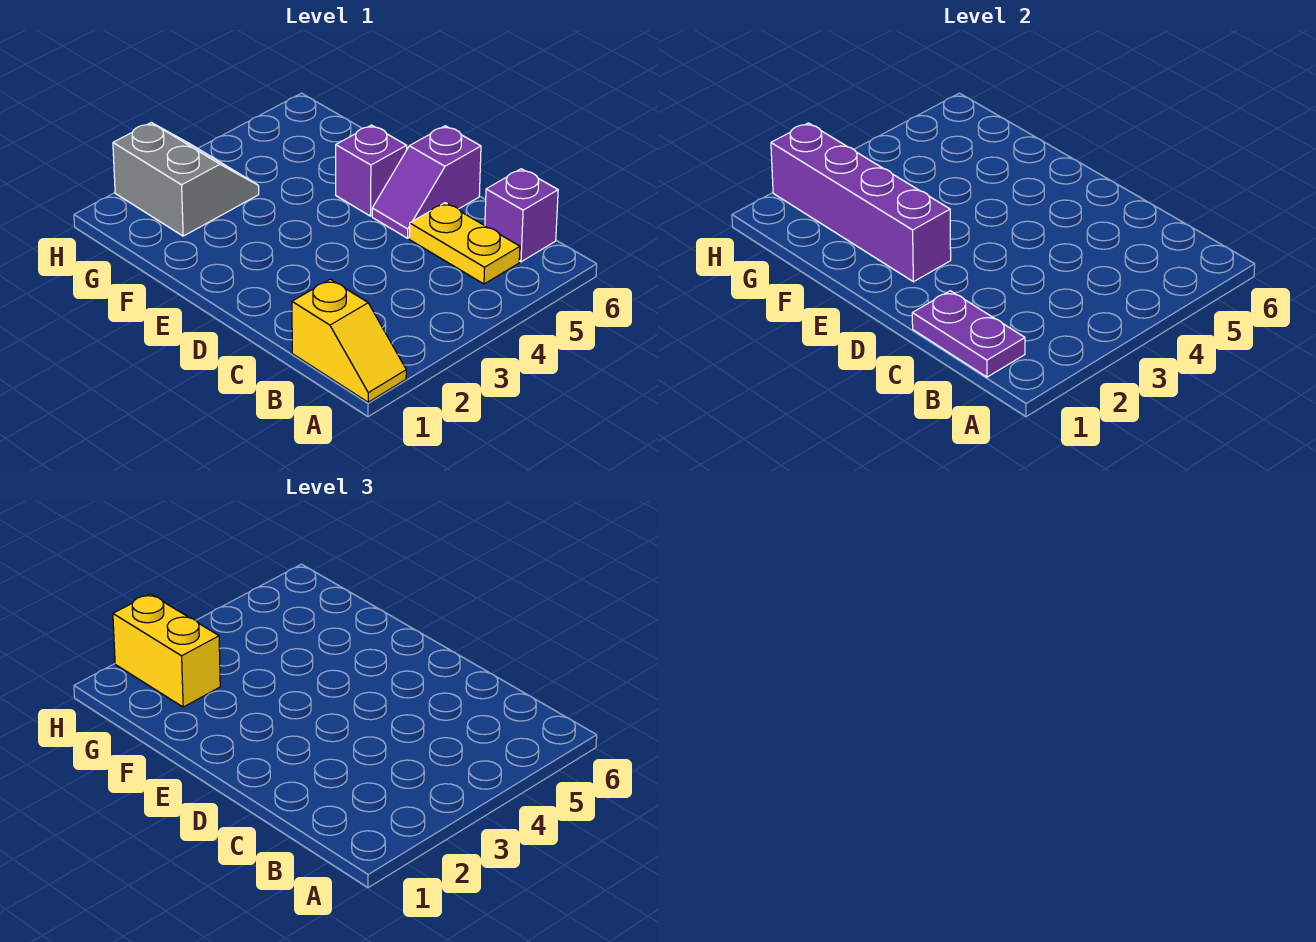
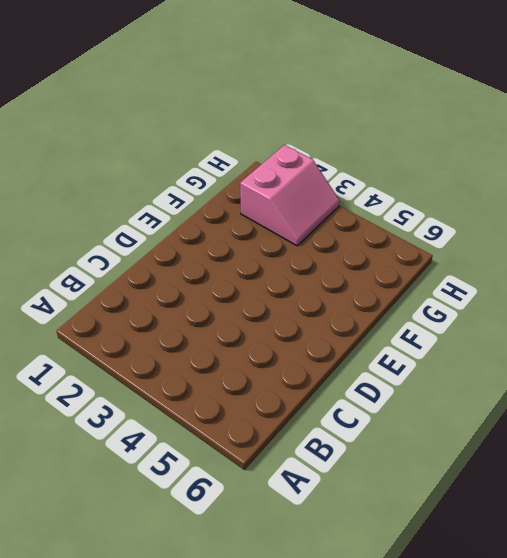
pink slope G2:H3 level 1 top 2 -> grey slope G2:H3 level 1 top 2
none -> yellow slope A1:B1 level 1 top B
none -> yellow plate B5:C5 level 1

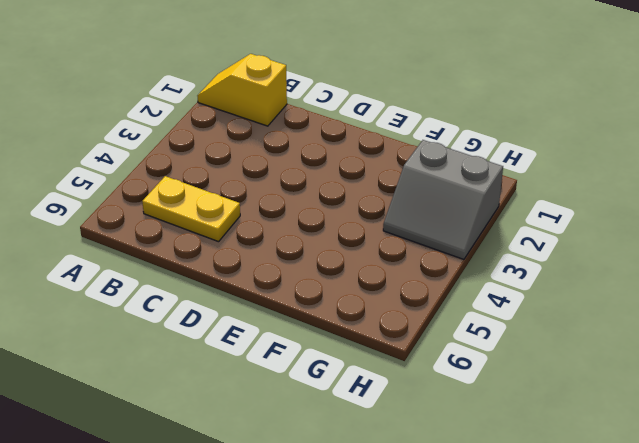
none -> purple brick B6 level 1
none -> purple slope D5:D6 level 1 top 6

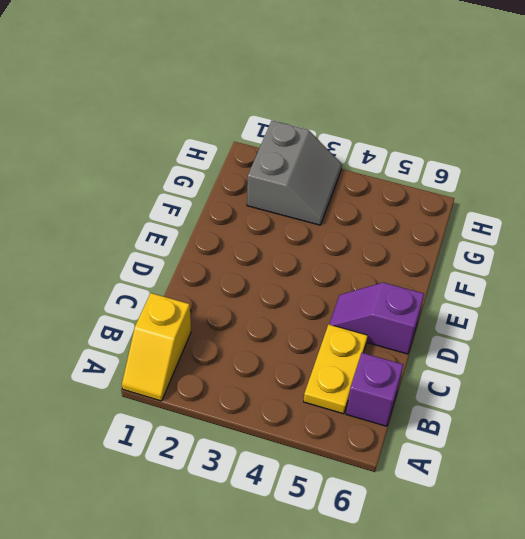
none -> purple brick E5 level 1
none -> purple plate B1:C1 level 2

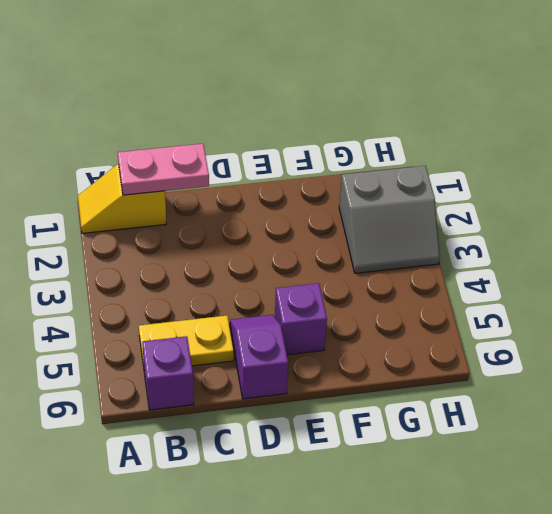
pink plate B1:C1 level 2 -> purple plate B1:C1 level 2
none -> purple brick E2:H2 level 2
none -> yellow brick G2:H2 level 3

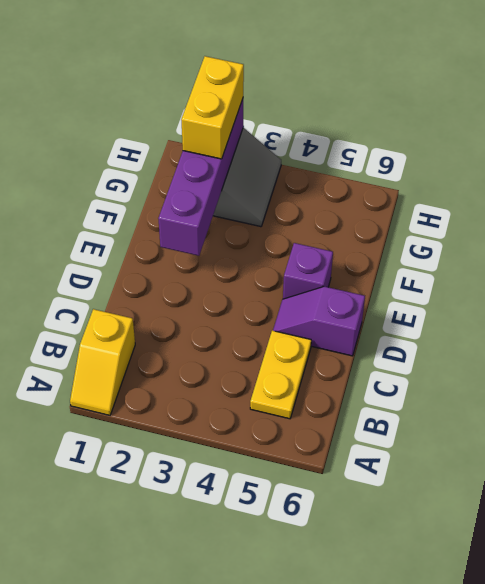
none -> purple brick B6 level 1
none -> purple plate B1:C1 level 2

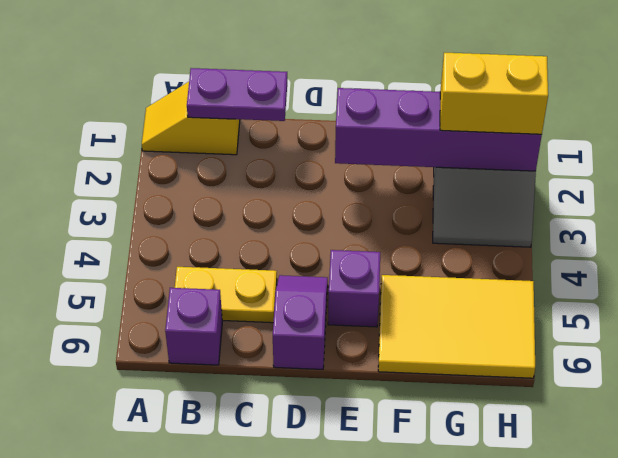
yellow tile F5:H6 level 1 -> none

